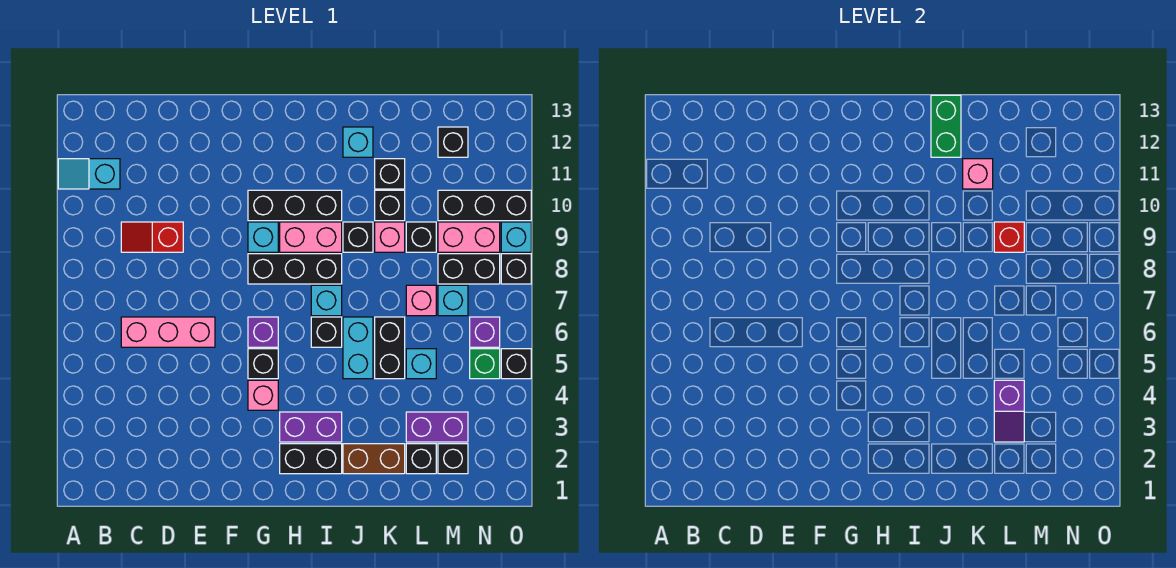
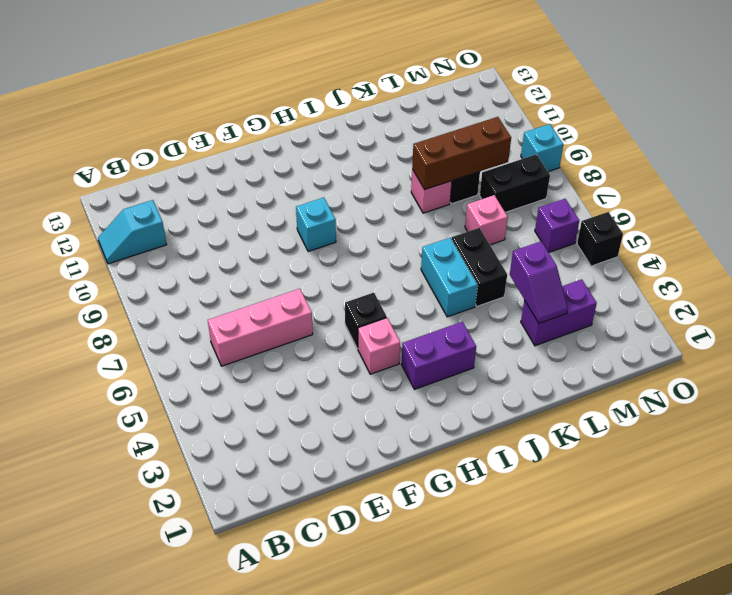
brown brick K9:M9 level 2 -> red brick L9 level 2
none -> red slope C9:D9 level 1 top D
none -> purple brick G6 level 1
none -> black brick G8:I8 level 1
none -> black brick G10:I10 level 1

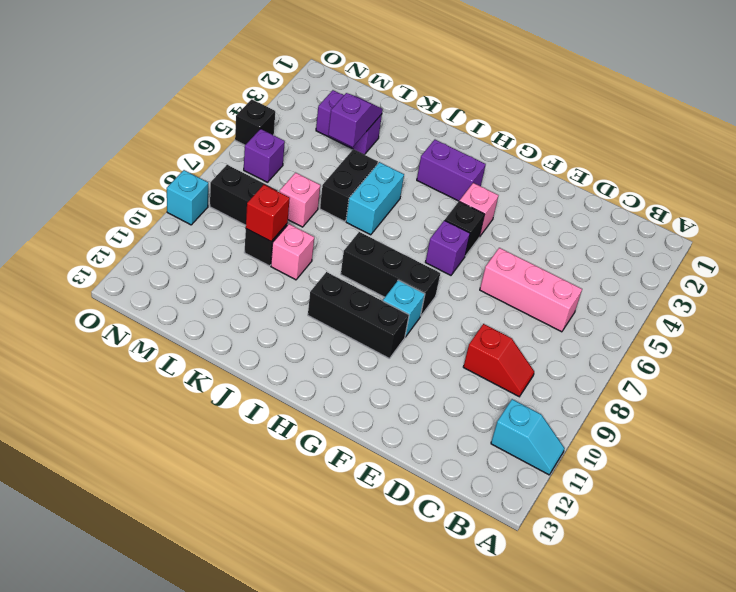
none -> black brick H2:I2 level 1
none -> pink brick H9:I9 level 1
none -> black brick I6 level 1
none -> cyan brick I7 level 1

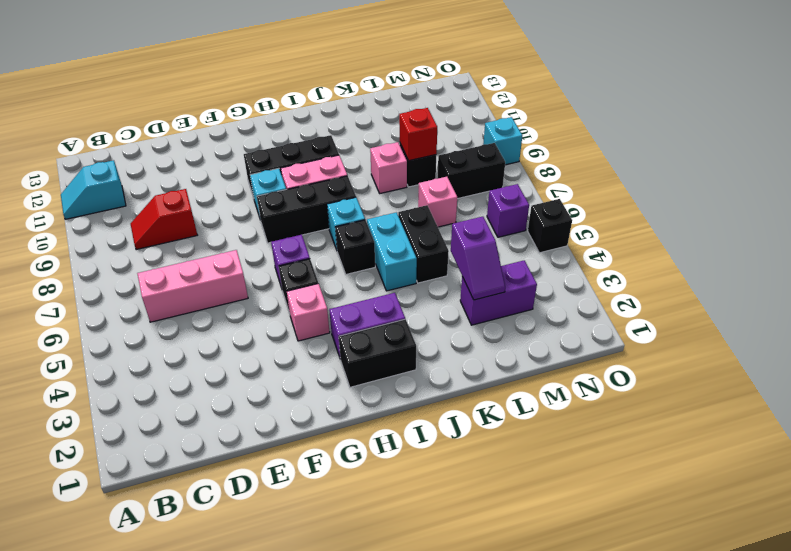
none -> brown brick J2:K2 level 1
none -> black brick J9 level 1
none -> cyan brick J12 level 1
none -> black brick K10 level 1

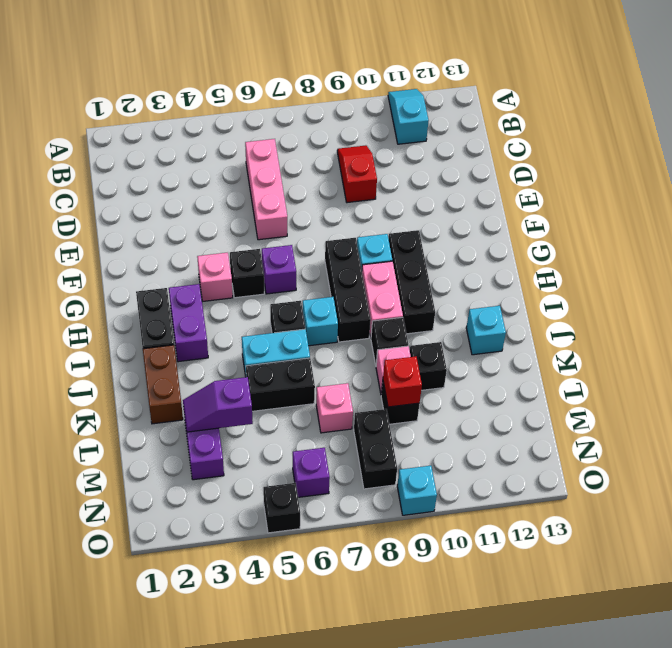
none -> black brick K11 level 1
none -> black brick L2 level 1
none -> cyan brick L5 level 1
none -> black brick M2 level 1

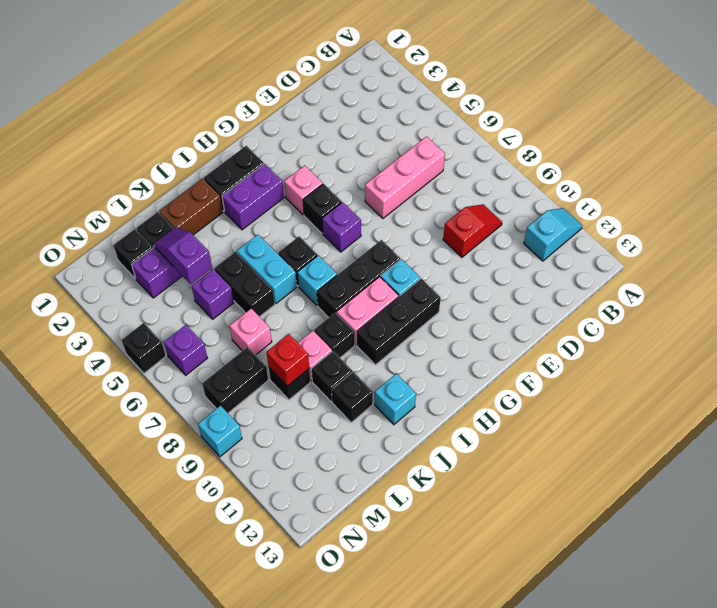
purple brick L5 level 1 -> cyan brick L5 level 1
none -> cyan brick M7 level 1
none -> pink brick M9:N9 level 1
none -> black brick M10:O10 level 1
none -> black brick M12 level 1

